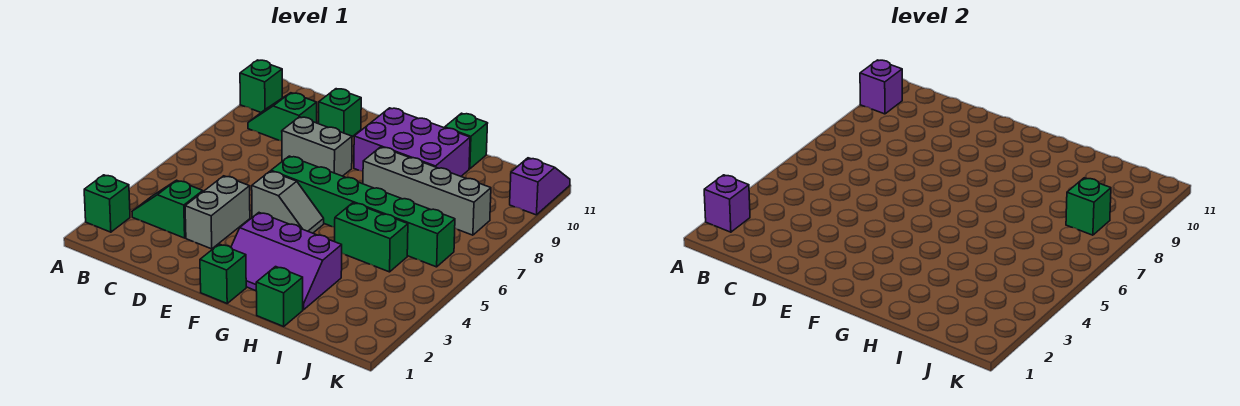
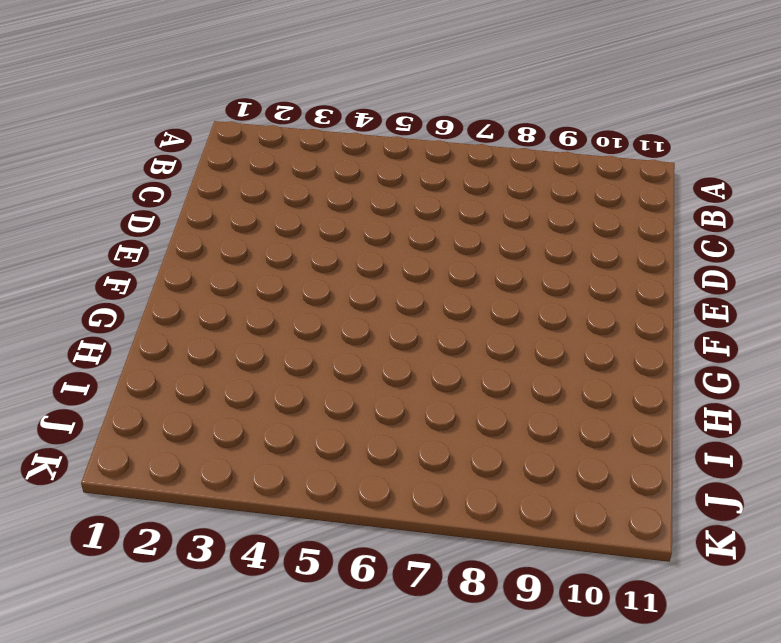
none -> green brick A2 level 1
none -> green brick A10 level 1
none -> green slope B3:C3 level 1 top C

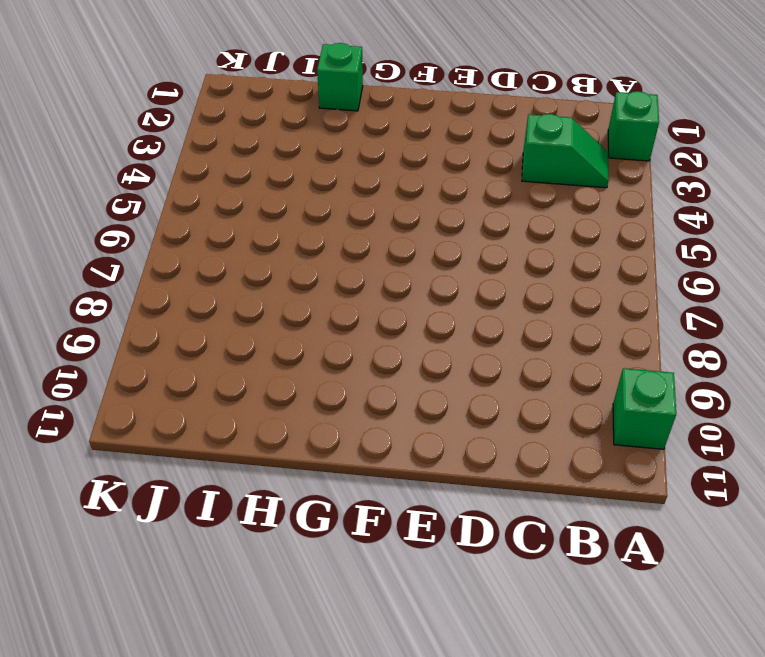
none -> green slope B9:C9 level 1 top C
none -> grey brick D3:D4 level 1
none -> grey brick D8:E8 level 1

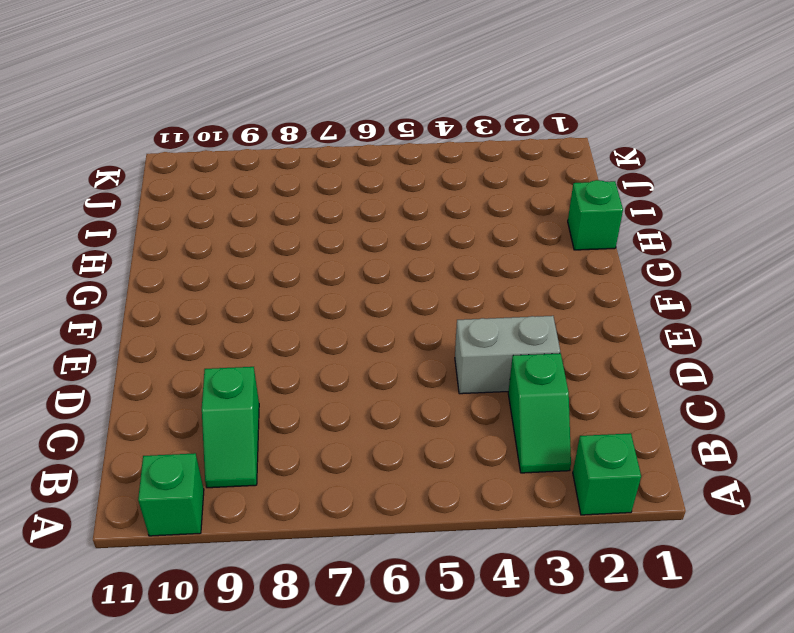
none -> grey brick D8:E8 level 1
none -> green brick D10 level 1
none -> grey slope E5:F5 level 1 top E

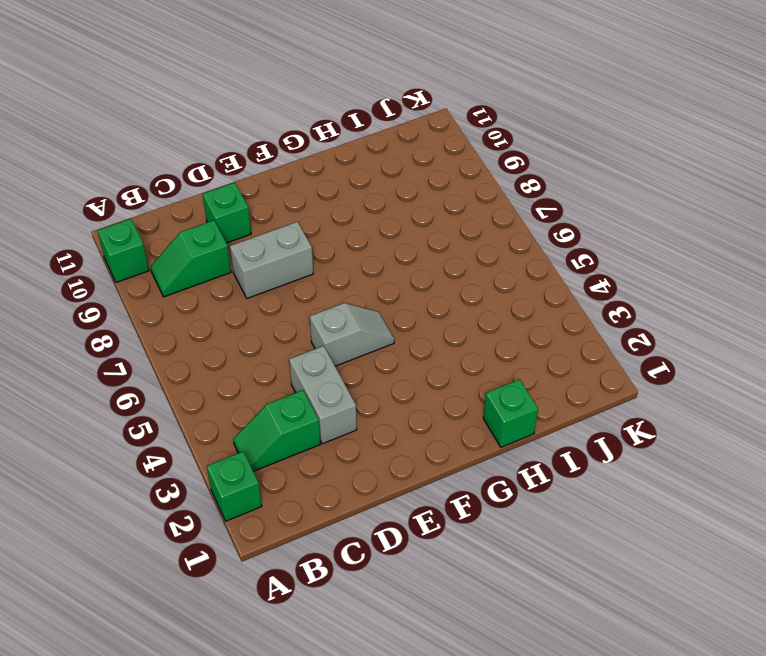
none -> green brick E6:J6 level 1
none -> green brick F1 level 1
none -> purple slope F2:H3 level 1 top 3

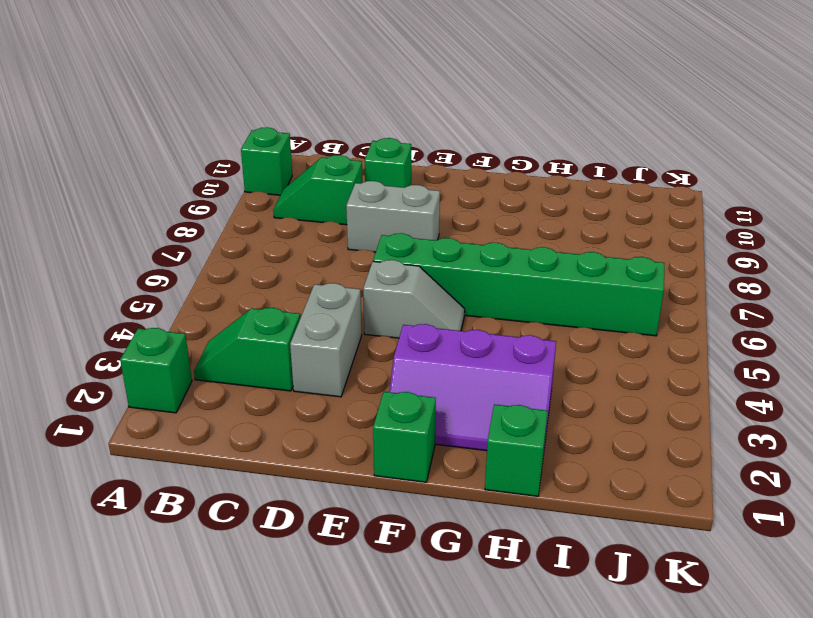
none -> purple brick F9:H10 level 1
none -> grey brick G8:J8 level 1
none -> green brick H5:I5 level 1

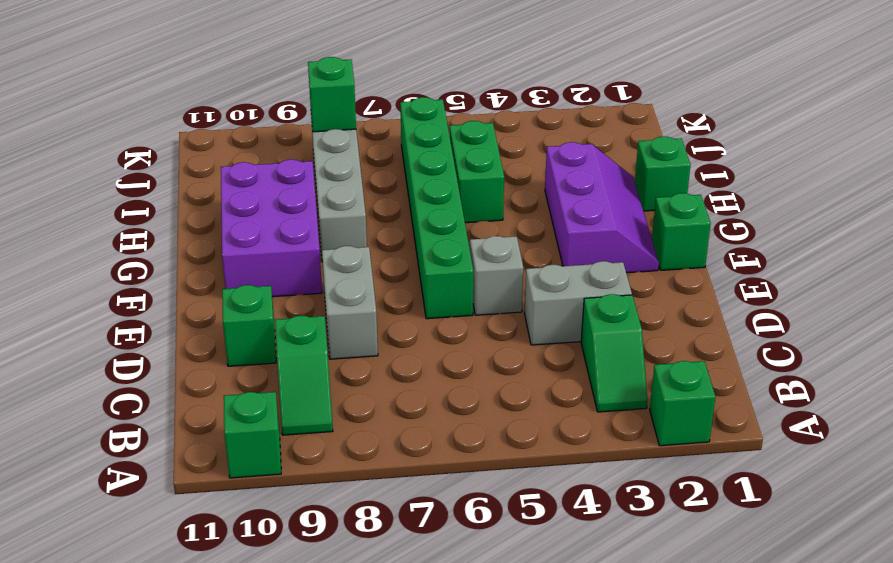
none -> green brick H11 level 1
none -> purple slope K10:K11 level 1 top 10
none -> purple brick A2 level 2

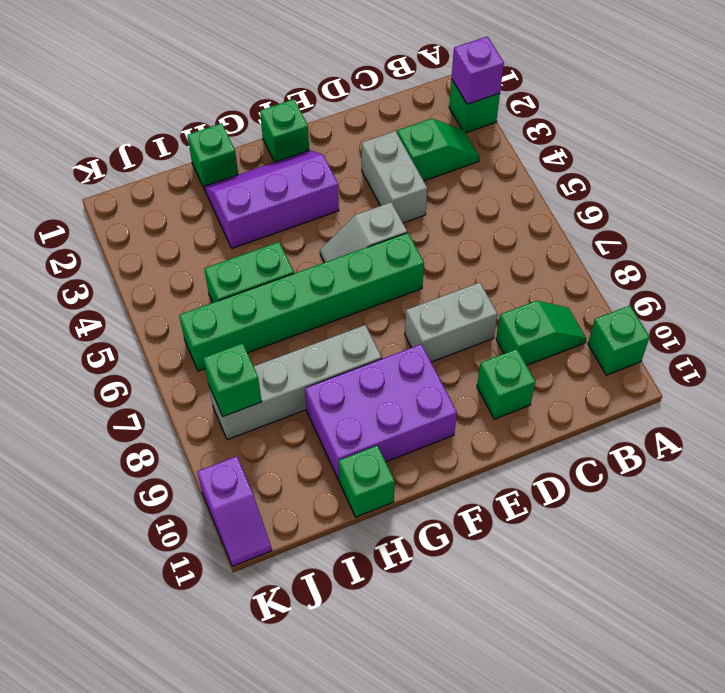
none -> purple brick A10 level 2

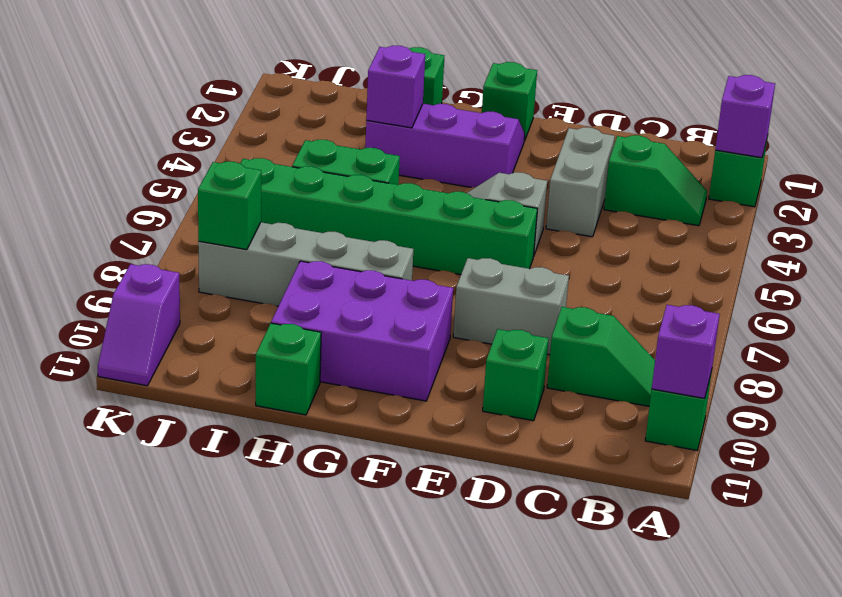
purple brick H3 level 2 -> none

